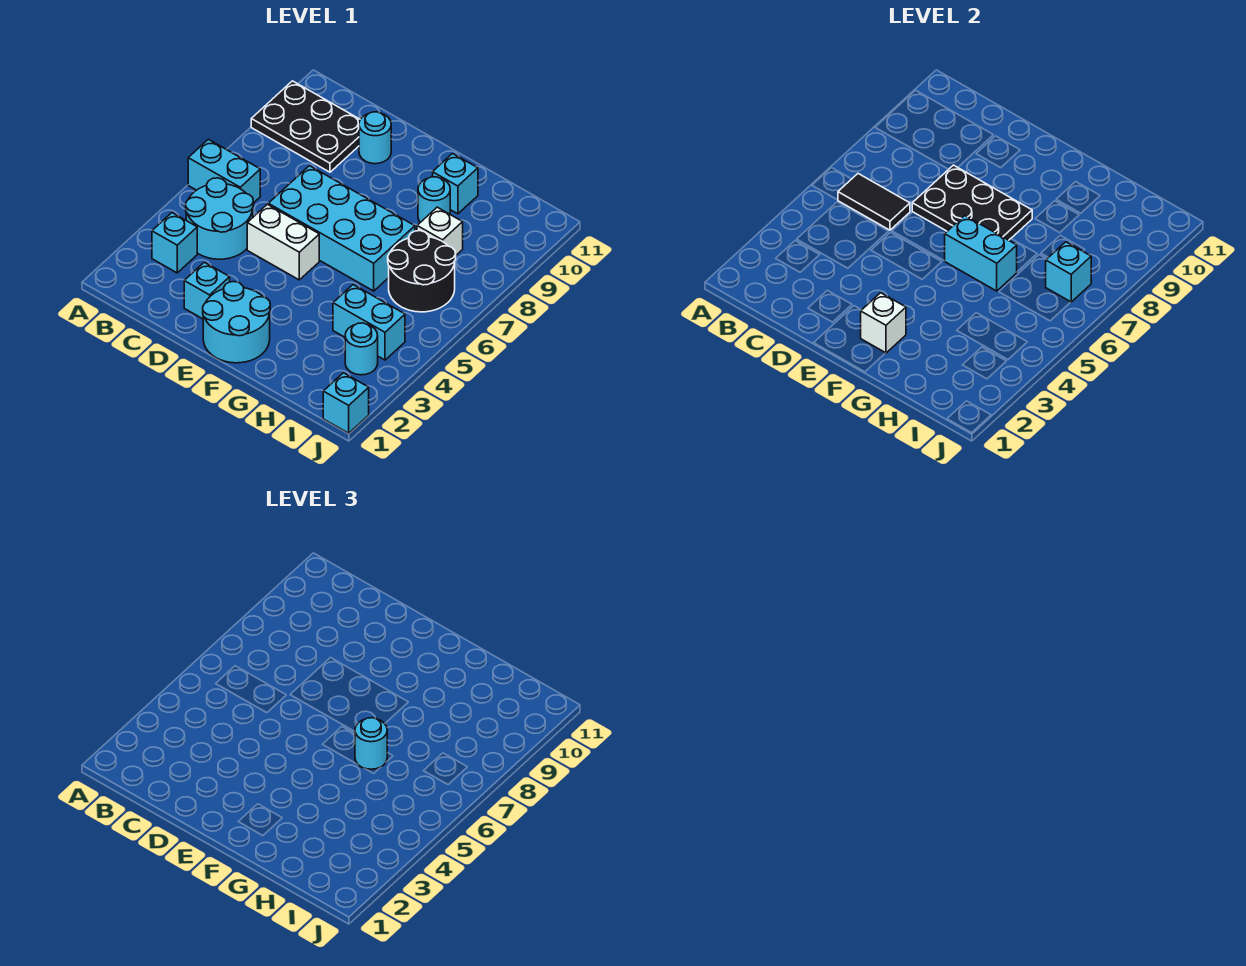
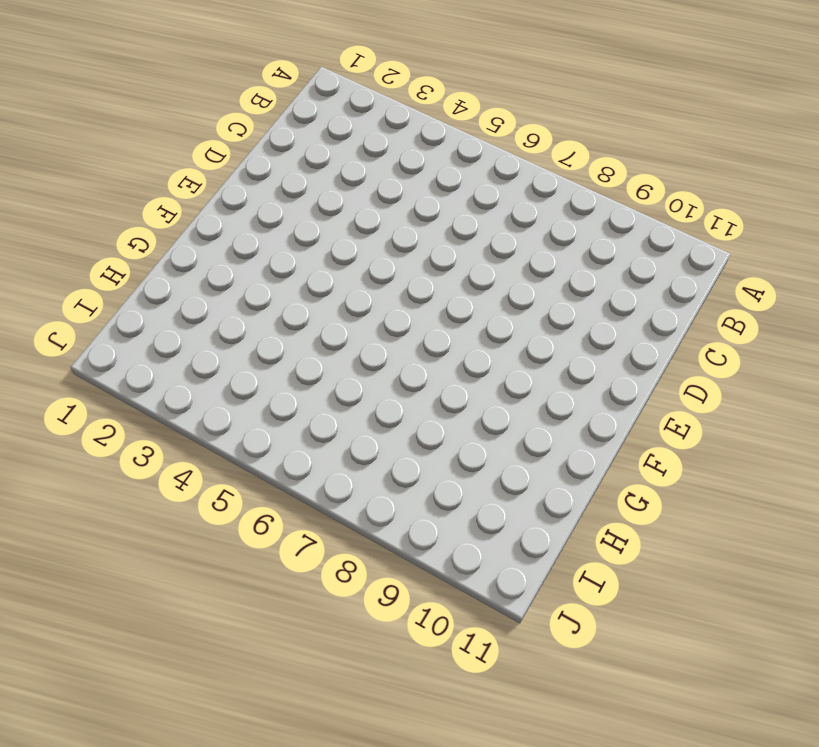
none -> cyan brick A6:B6 level 1
none -> black plate A9:C10 level 1
none -> cyan brick B3 level 1

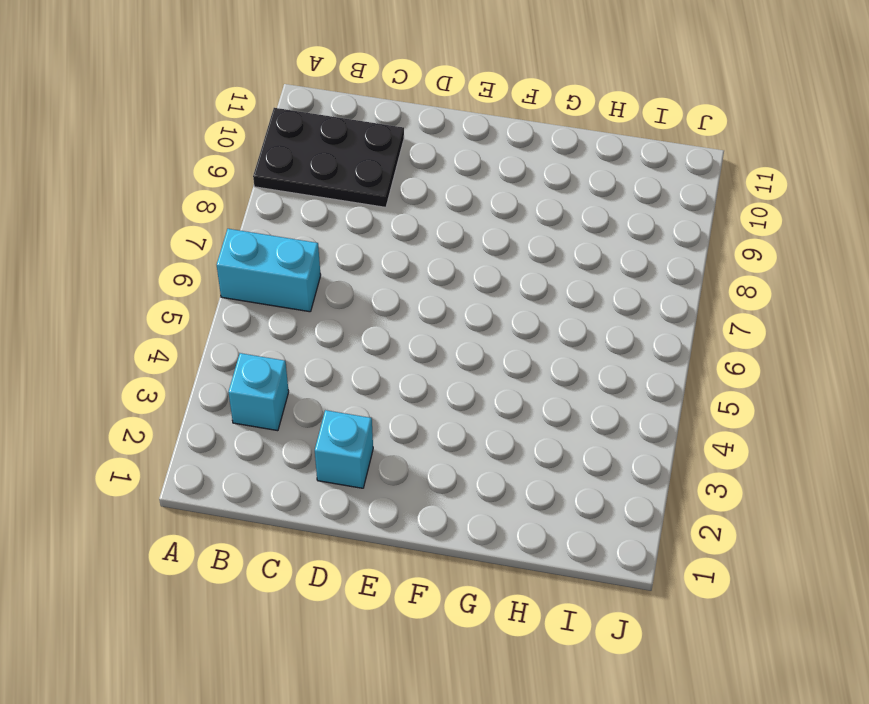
none -> cyan round brick B4:C5 level 1
none -> white brick D5:E5 level 1
none -> cyan brick D6:G7 level 1

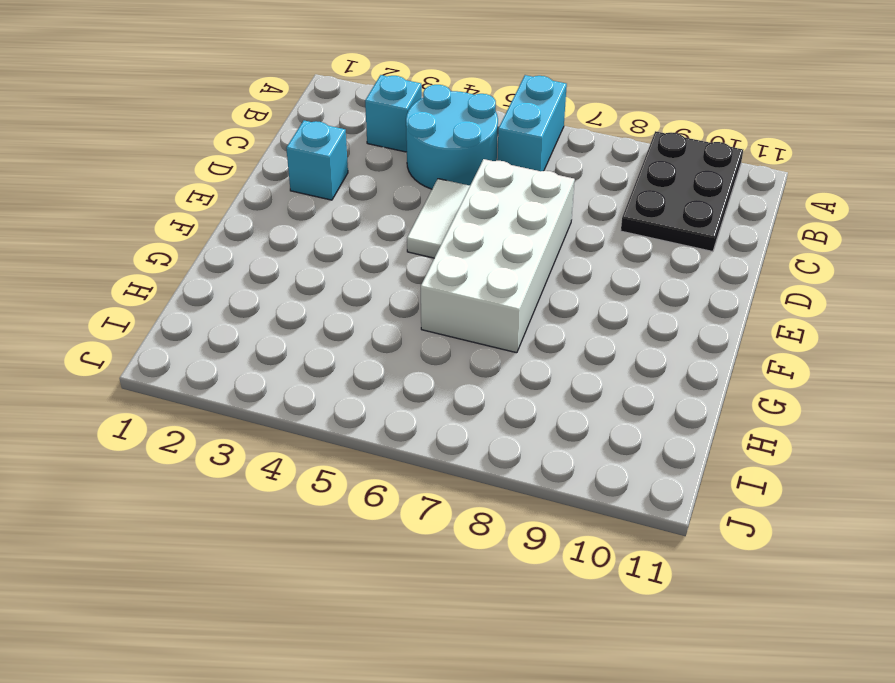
white tile D5:E5 level 1 -> white brick D5:E5 level 1
white brick D6:G7 level 1 -> cyan brick D6:G7 level 1
none -> cyan round brick D10 level 1
none -> cyan round brick E1:F2 level 1
none -> cyan round brick G9 level 1

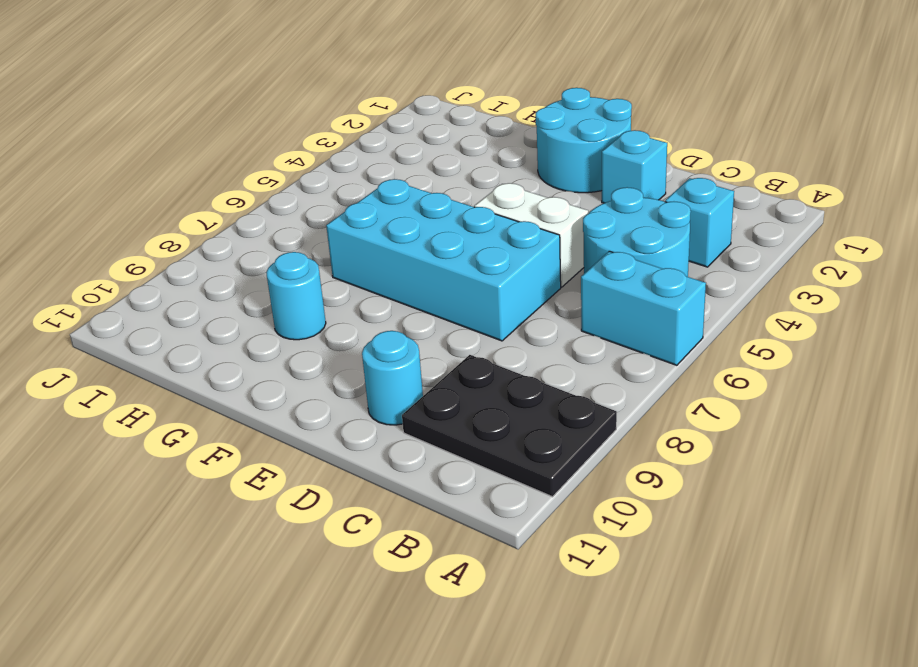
none -> cyan brick G10 level 1
none -> cyan brick H4:I4 level 1
none -> black round brick H6:I7 level 1

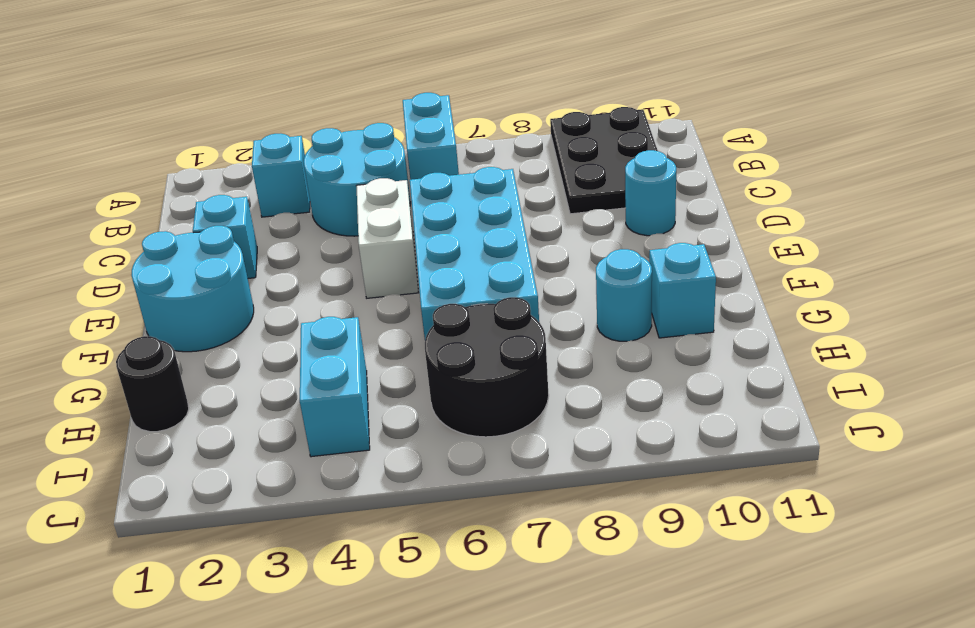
black round brick H1 level 1 -> none
none -> white brick H8 level 1
none -> cyan round brick I3 level 1
none -> cyan brick J1 level 1

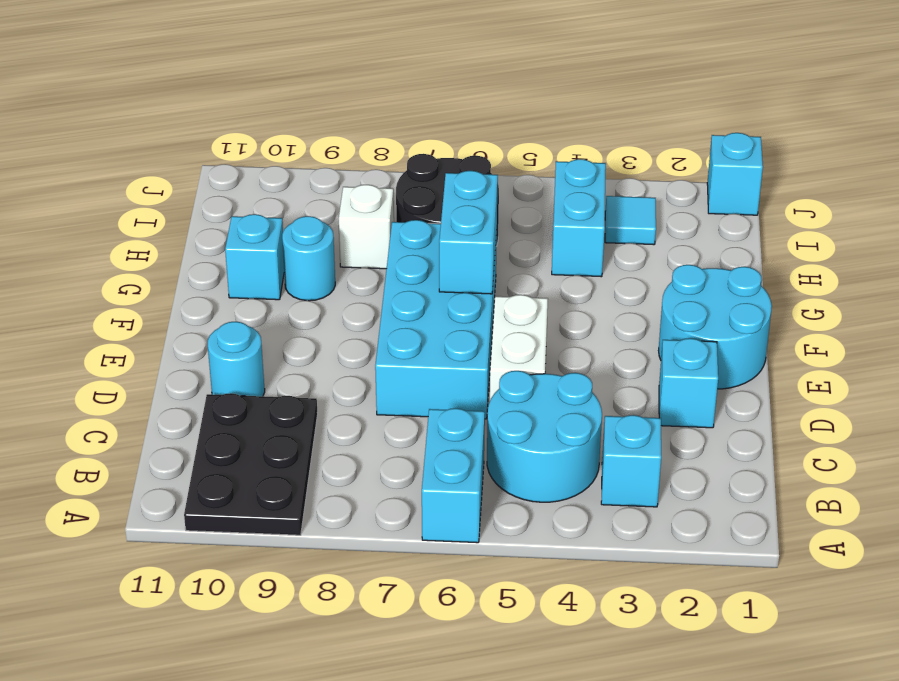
cyan tile I3 level 1 -> cyan round brick I3 level 1
none -> black tile B6:C6 level 2
none -> black plate D7:F8 level 2
none -> white brick F2 level 2

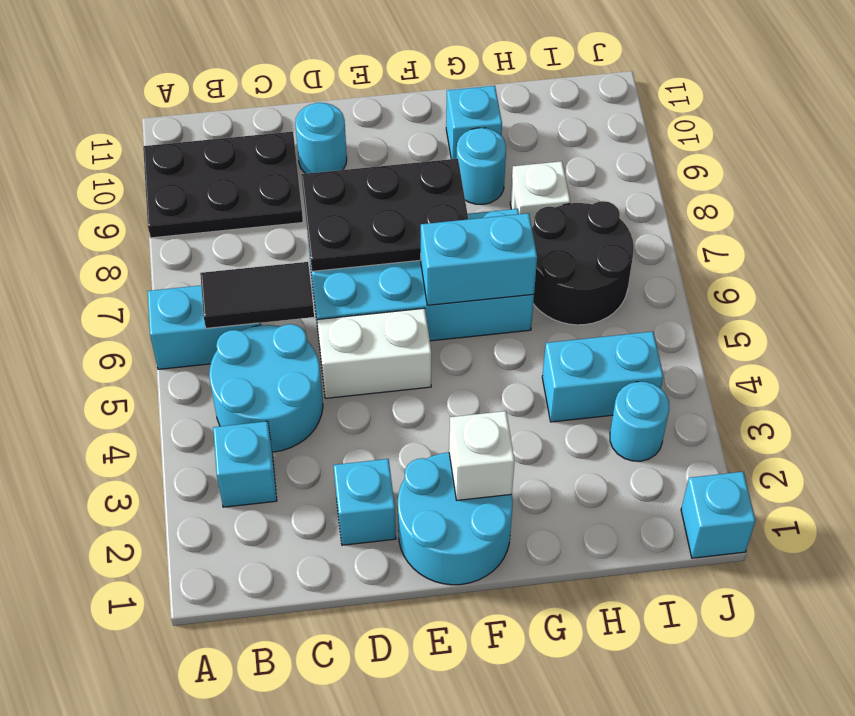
none -> cyan brick I7 level 2
none -> cyan round brick G6 level 3

